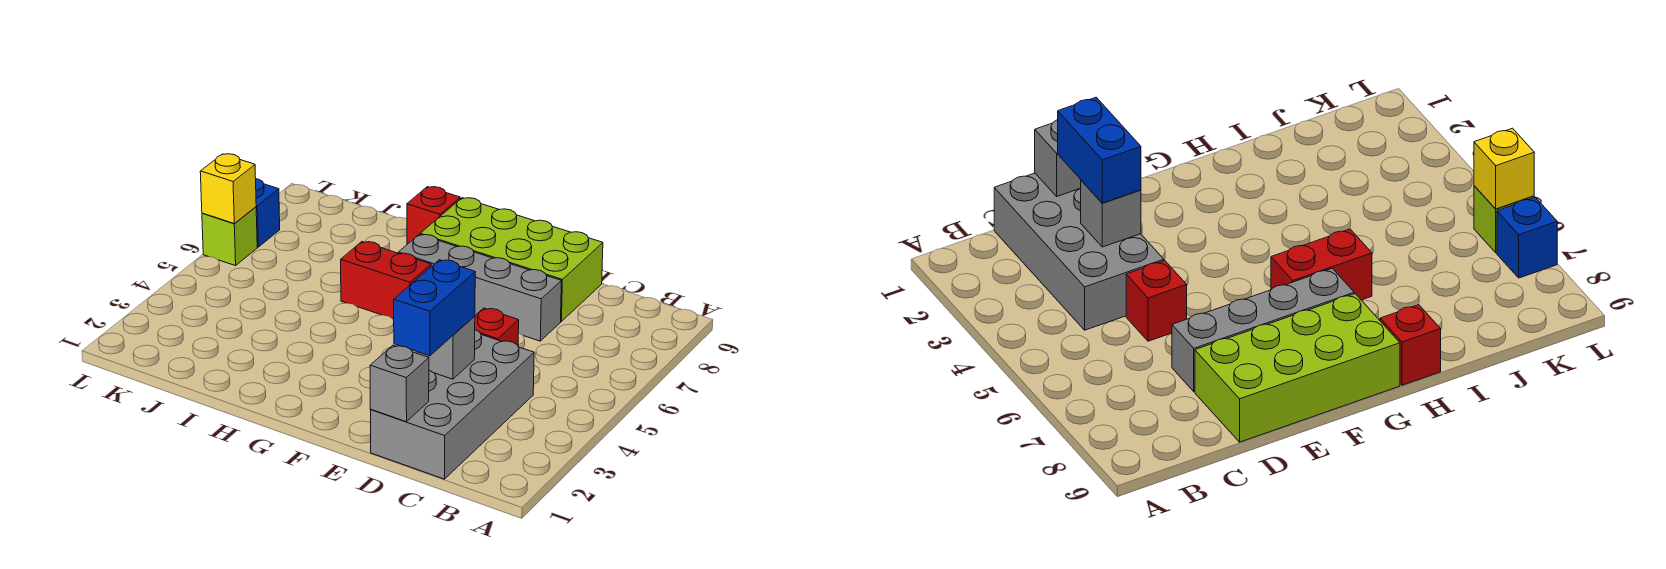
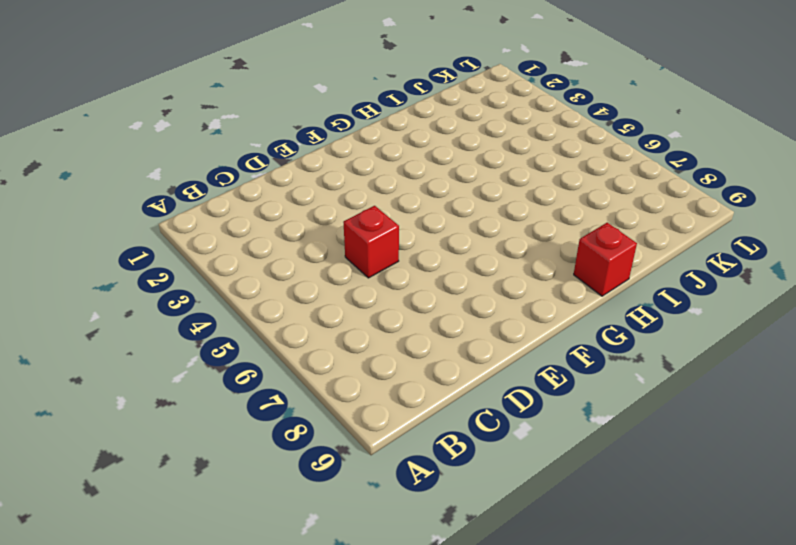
none -> grey brick C1:D4 level 1
none -> grey brick D7:G7 level 1
none -> lime brick D8:G9 level 1

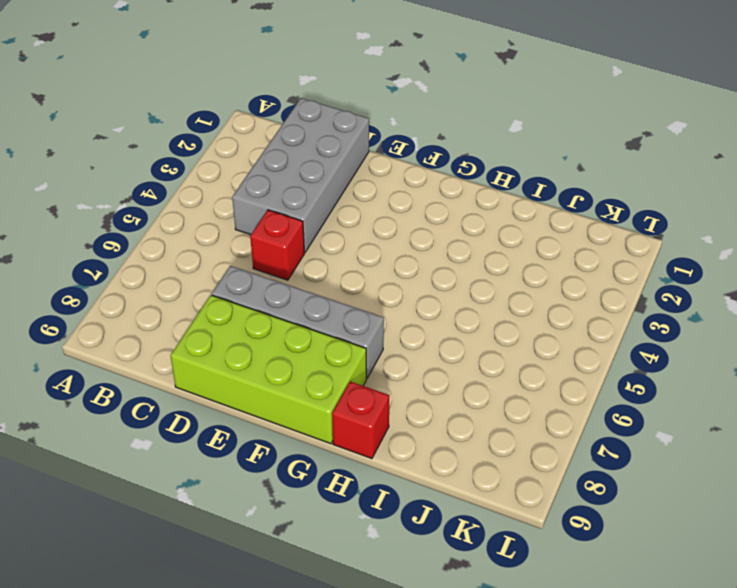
none -> red brick G6:H6 level 1
none -> lime brick L6 level 1
none -> blue brick L7 level 1

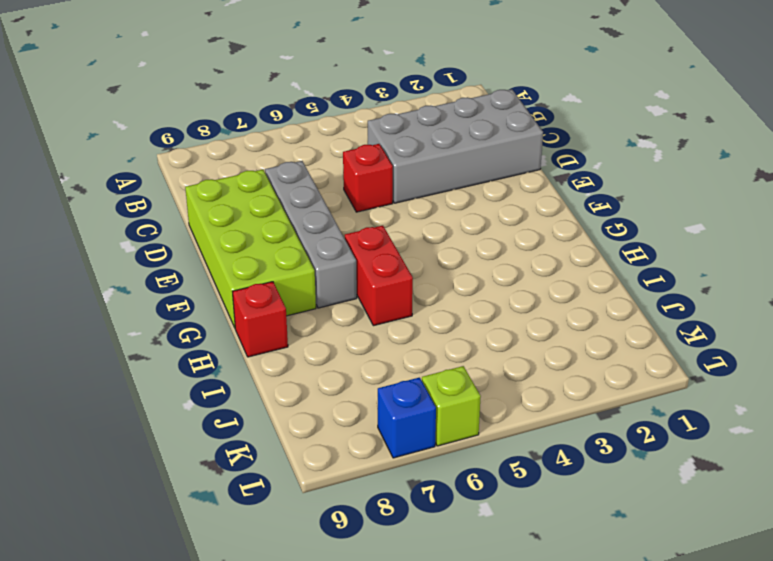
none -> grey brick D1 level 2
none -> grey brick D3 level 2
none -> yellow brick L6 level 2

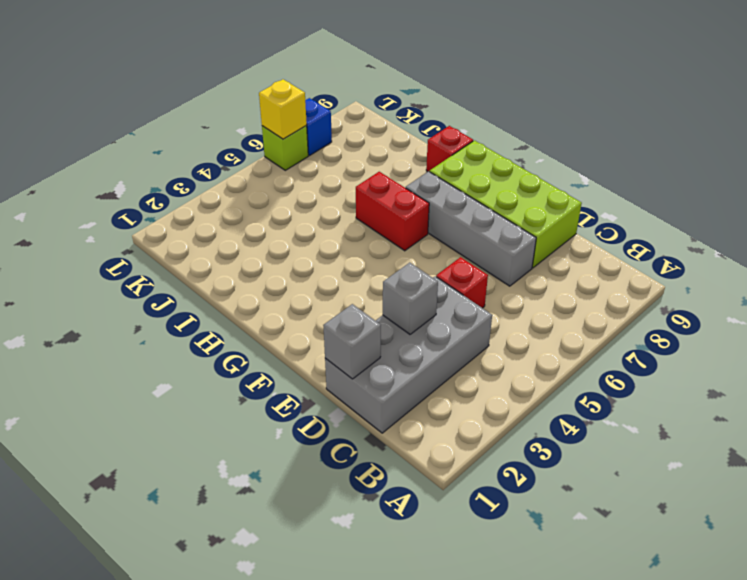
none -> blue brick D2:D3 level 3

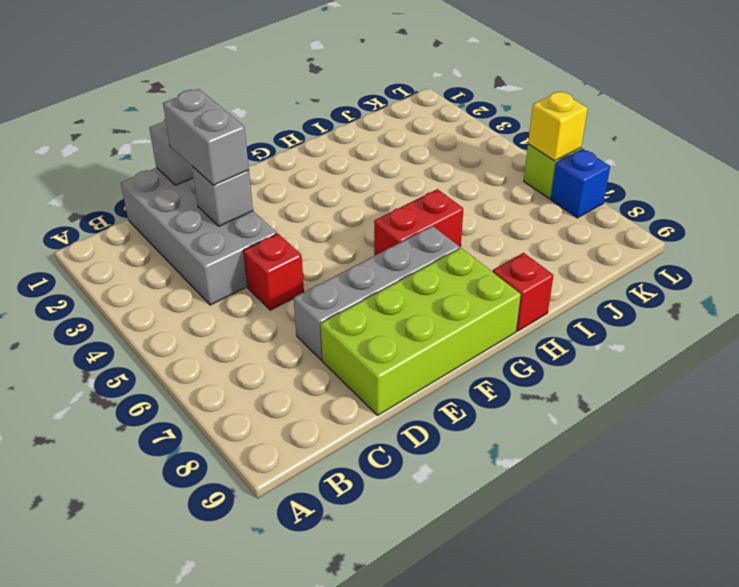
grey brick D2:D3 level 3 -> blue brick D2:D3 level 3

